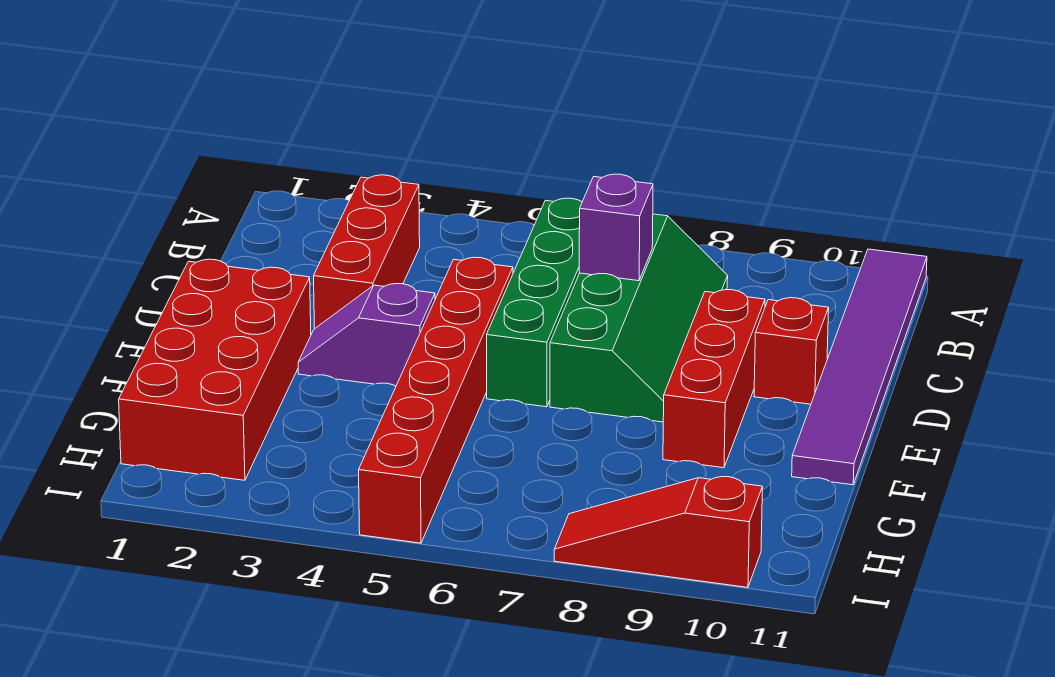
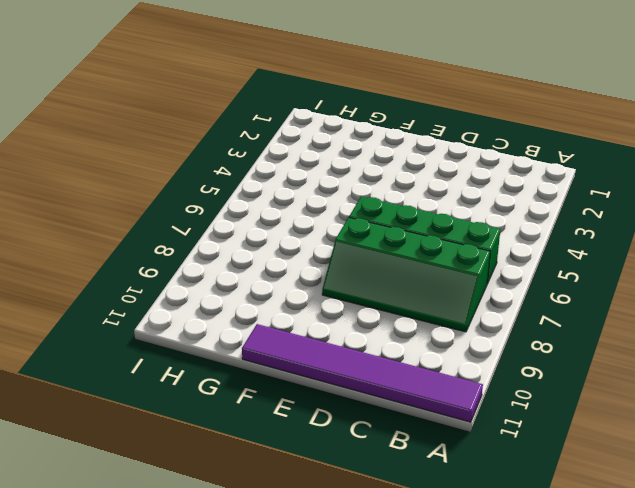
none -> red brick B3:D3 level 1
none -> red brick D5:I5 level 1

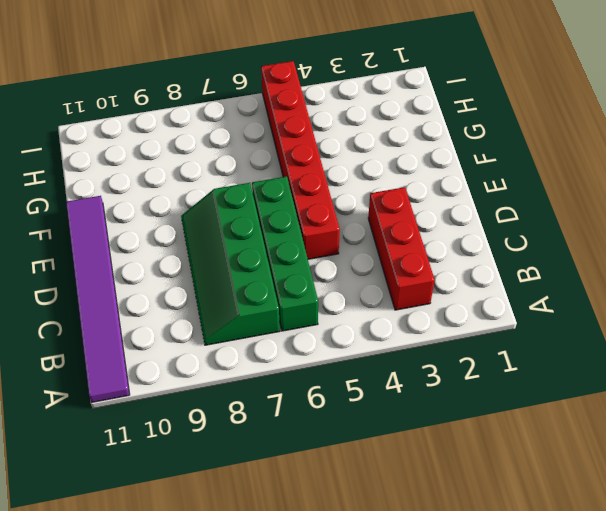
none -> red brick D9:F9 level 1
none -> red brick D10 level 1

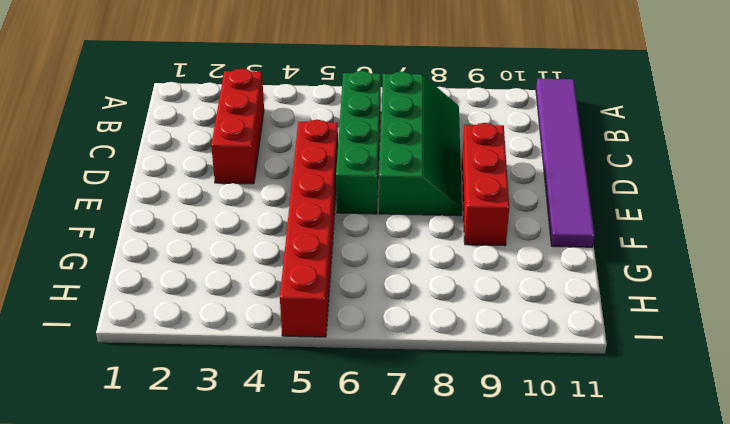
none -> red brick D10 level 1
none -> red brick E1:H2 level 1

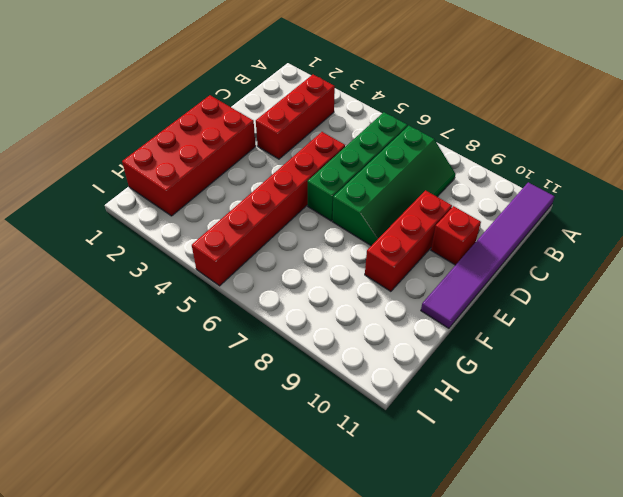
none -> purple slope E3:E4 level 1 top 4
none -> red slope I8:I10 level 1 top 10

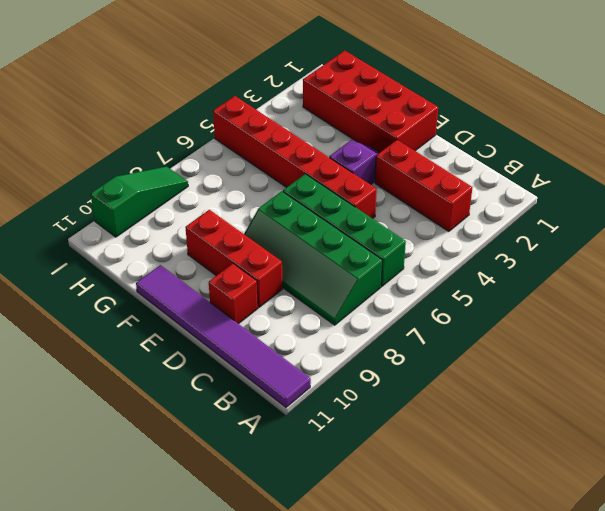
green slope I8:I10 level 1 top 10 -> red slope I8:I10 level 1 top 10
none -> purple brick C7 level 2

